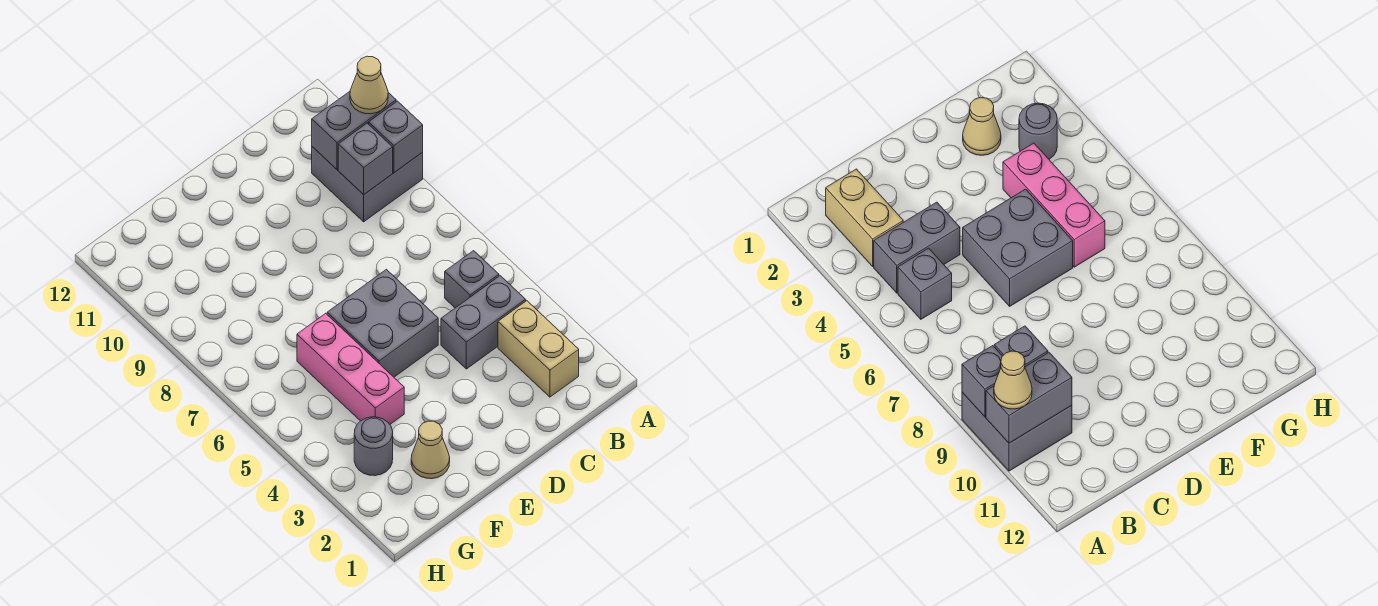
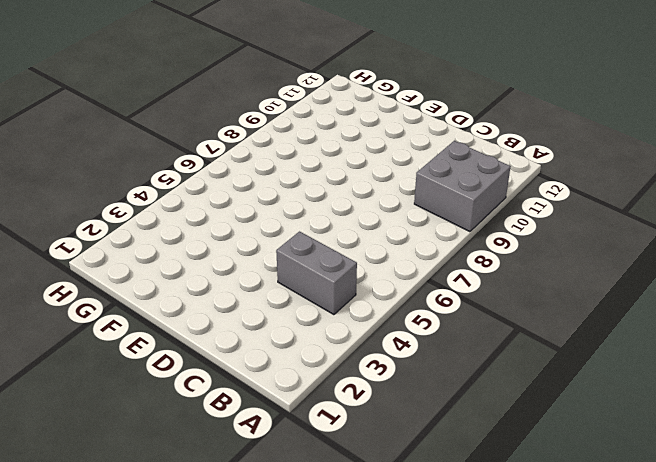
none -> tan brick B2:B3 level 1
none -> grey brick B5 level 1
none -> grey brick D5:E6 level 1

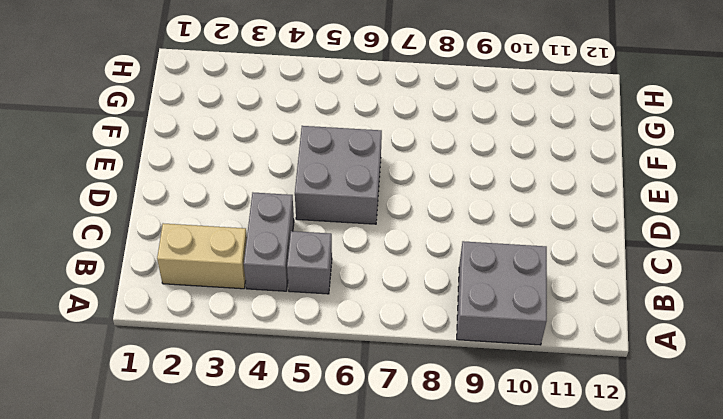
none -> tan cone F2 level 1
none -> pink brick F4:F6 level 1
none -> grey round brick G3 level 1

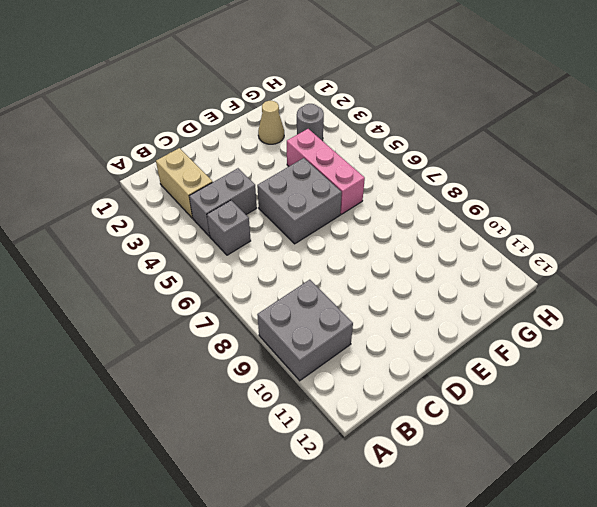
none -> grey brick A9 level 2
none -> grey brick A10:B10 level 2
none -> grey brick B9 level 2

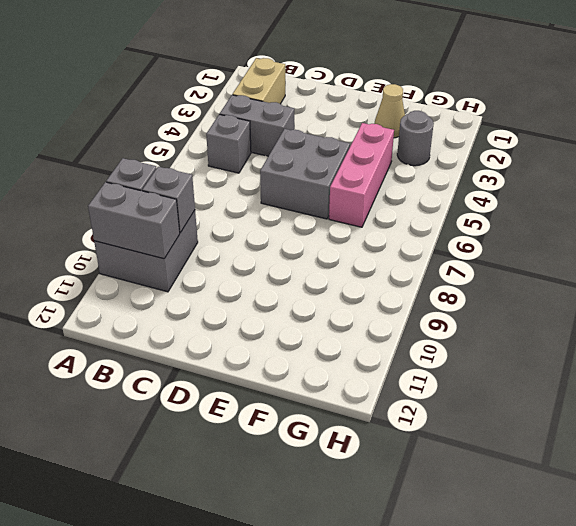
none -> tan cone A10 level 3

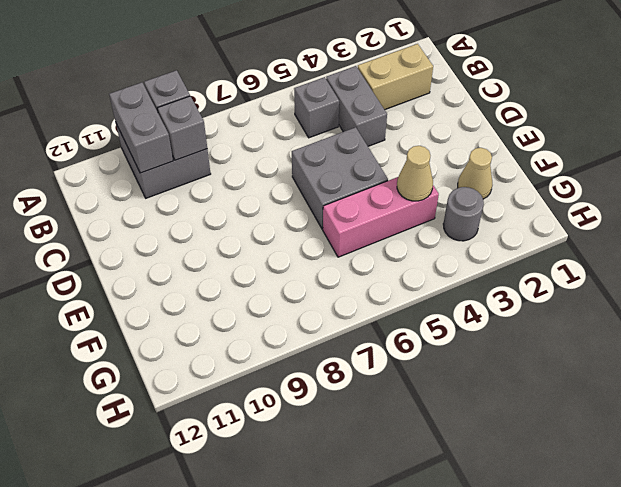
tan cone F4 level 2 -> tan cone A10 level 3

